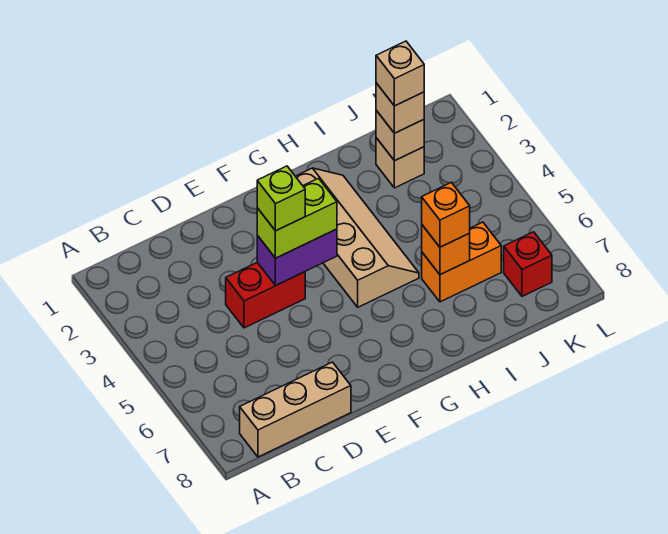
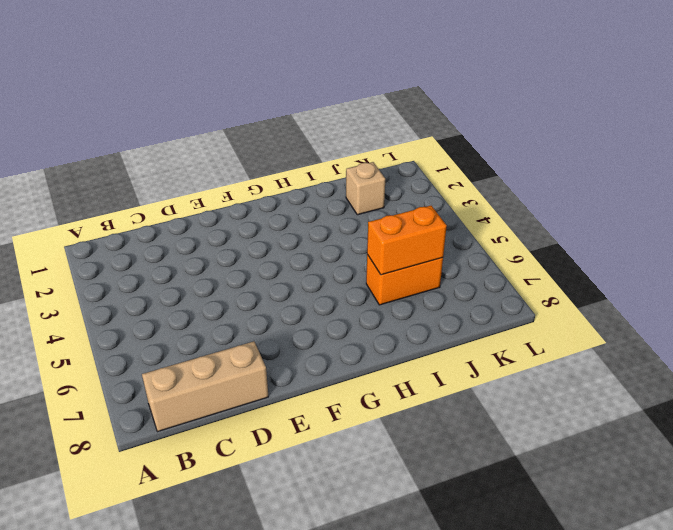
orange brick I6:J6 level 2 -> orange brick I6 level 2
none -> red brick D4:E4 level 1
none -> tan slope G2:H5 level 1 top G
none -> red brick K7 level 1

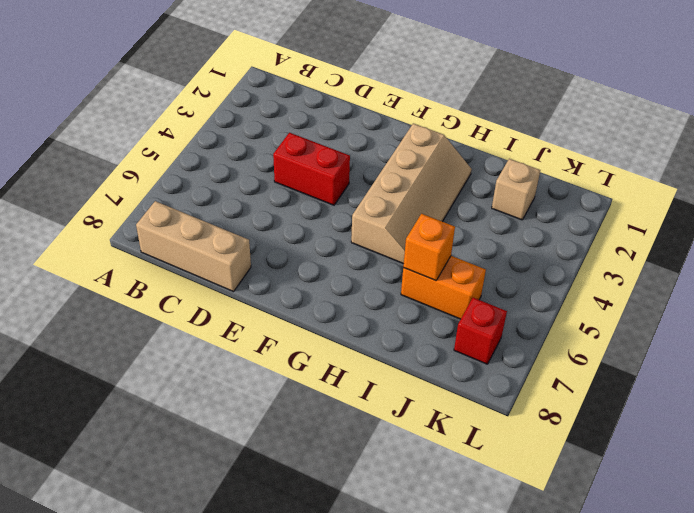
none -> purple brick E4:F4 level 2
none -> tan brick J2 level 2
none -> lime brick E4:F4 level 3

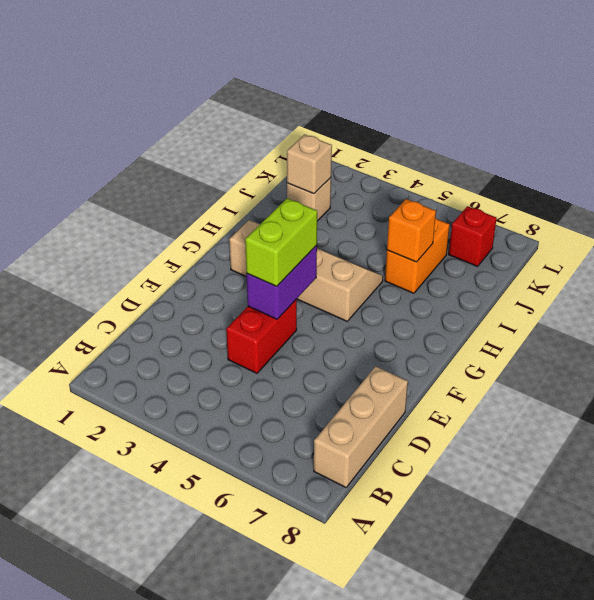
none -> orange brick I6 level 3
none -> tan brick J2 level 3
none -> lime brick E4 level 4

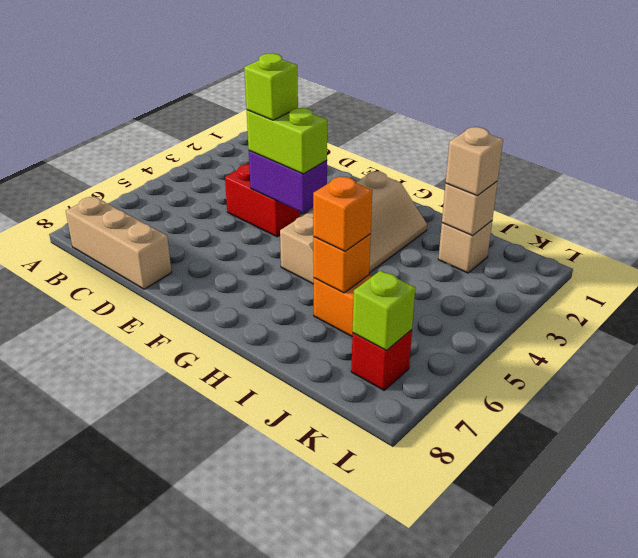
lime brick K7 level 2 -> none
none -> tan brick J2 level 4

